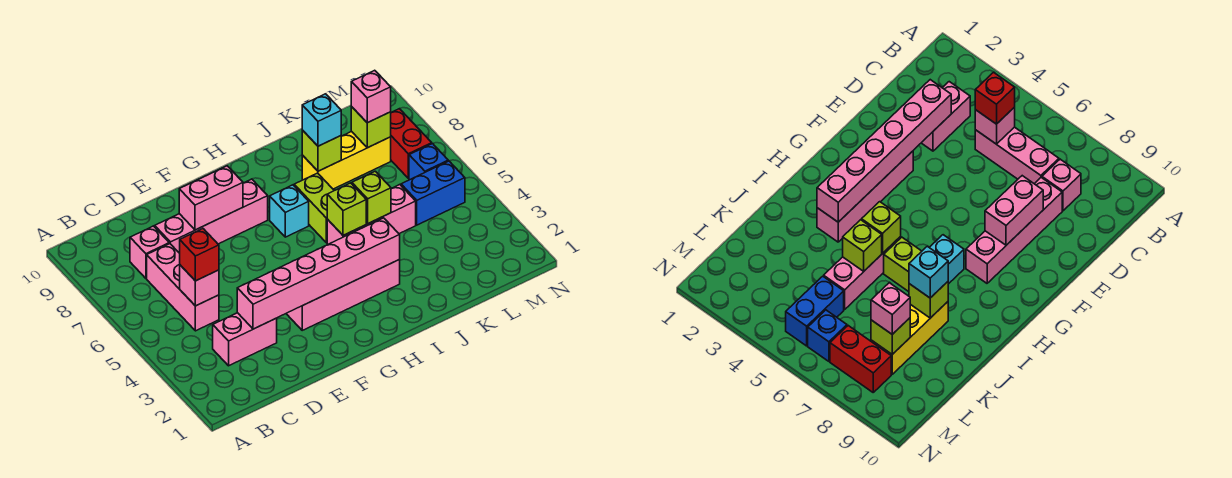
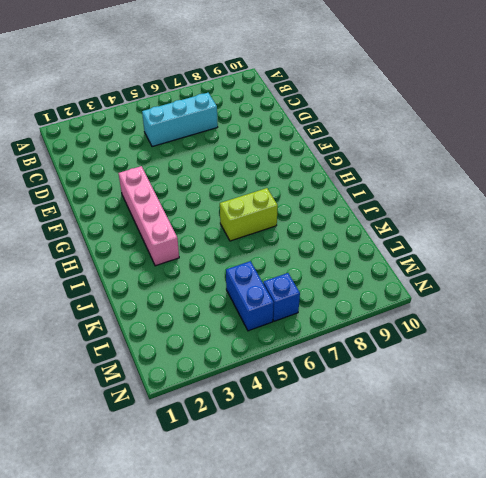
cyan brick C5:C7 level 1 -> pink brick C5:C7 level 1
none -> pink brick C3:D3 level 1
none -> pink brick C8 level 1
none -> pink brick D8:G8 level 1

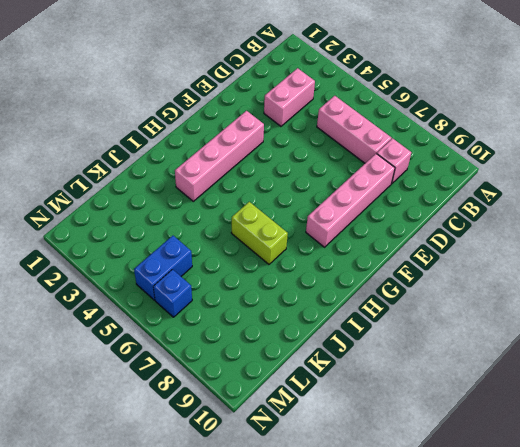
none -> cyan brick H7 level 1
none -> pink brick I5:K5 level 1
none -> yellow brick J8:L8 level 1

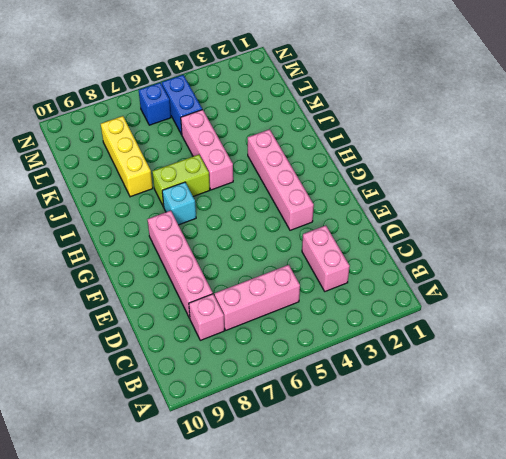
none -> red brick M7:M8 level 1
none -> pink brick C5 level 2
none -> pink brick D3:I3 level 2

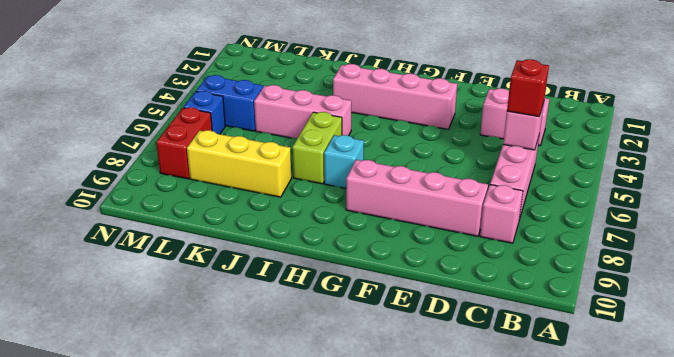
none -> pink brick D3:I3 level 2
none -> pink brick E8:F8 level 2
none -> lime brick I5 level 2

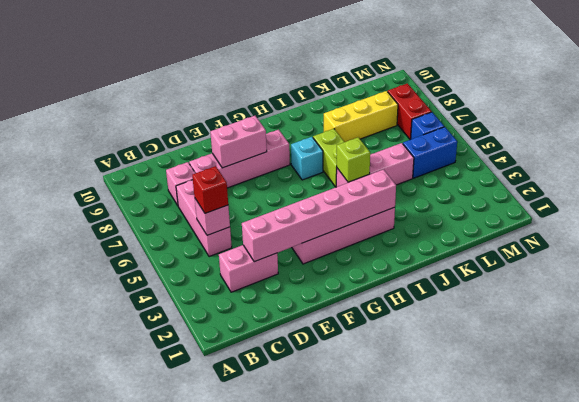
none -> lime brick J5 level 2
none -> lime brick J8 level 2
none -> lime brick L8 level 2

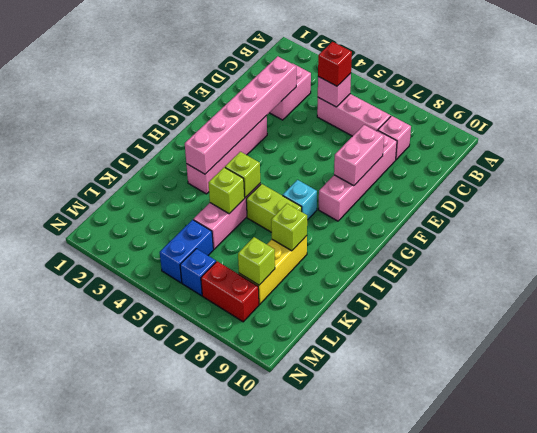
none -> cyan brick J8 level 3
none -> pink brick L8 level 3

